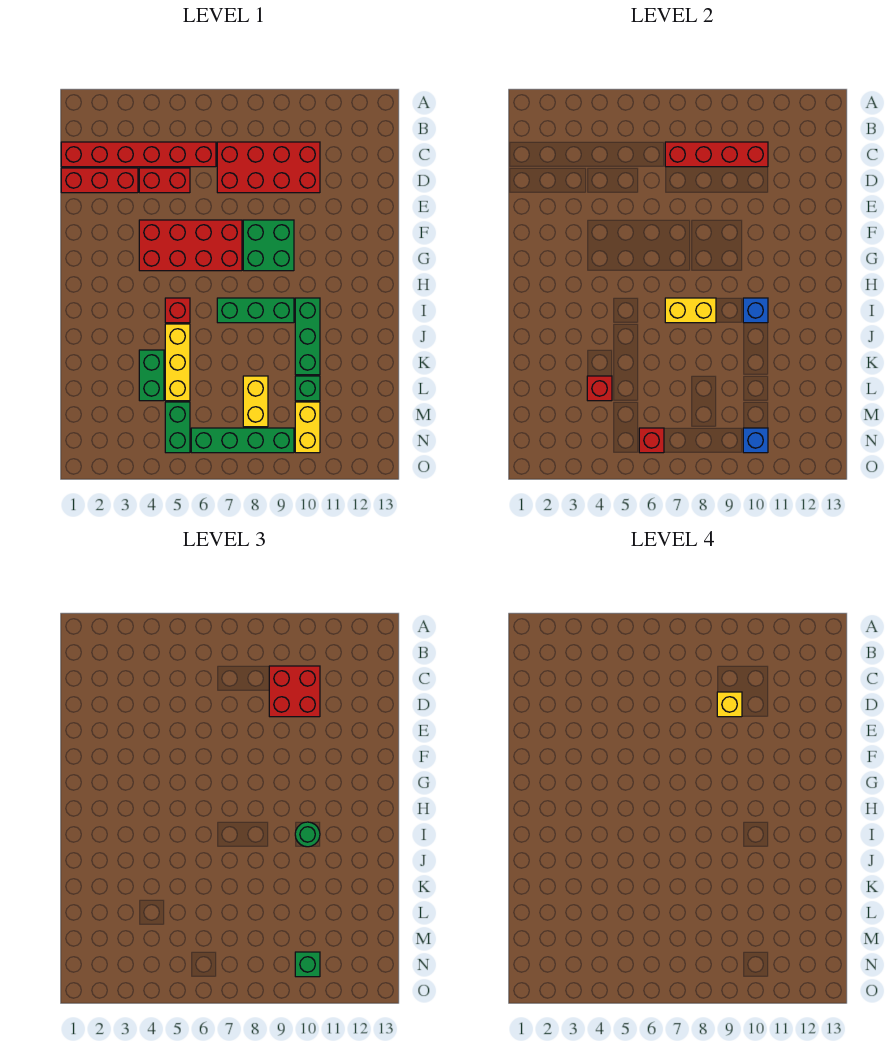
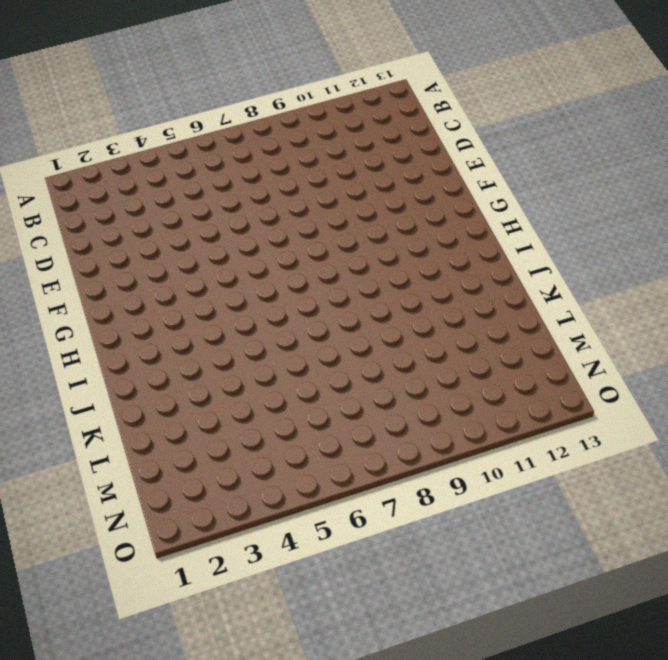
none -> red brick C1:C6 level 1
none -> red brick C7:D10 level 1
none -> red brick D1:D3 level 1

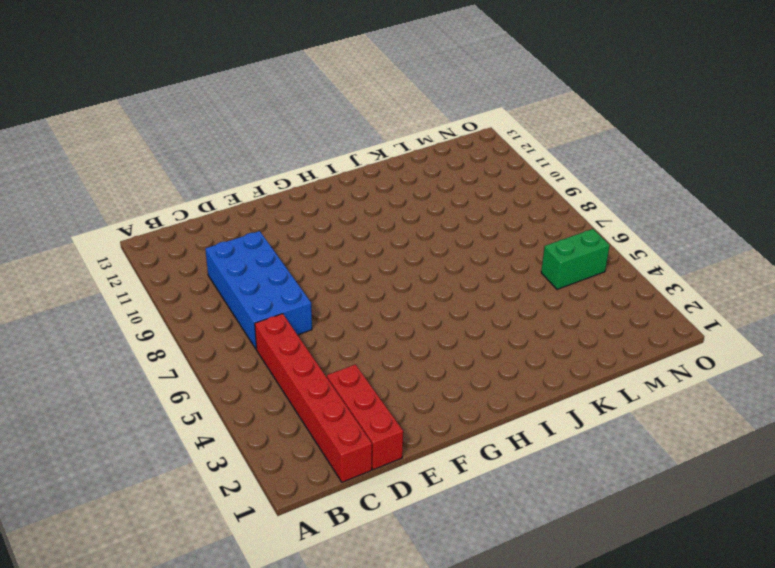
blue brick C7:D10 level 1 -> red brick C7:D10 level 1
none -> red brick D4:D5 level 1
none -> red brick F4:G7 level 1
none -> green brick F8:G9 level 1

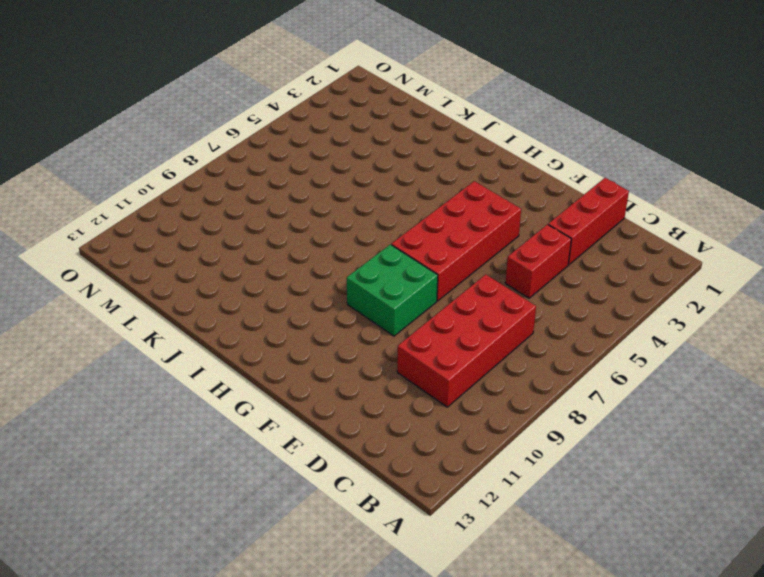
none -> red brick C1:C6 level 1
none -> red brick I5 level 1
none -> green brick I7:I9 level 1

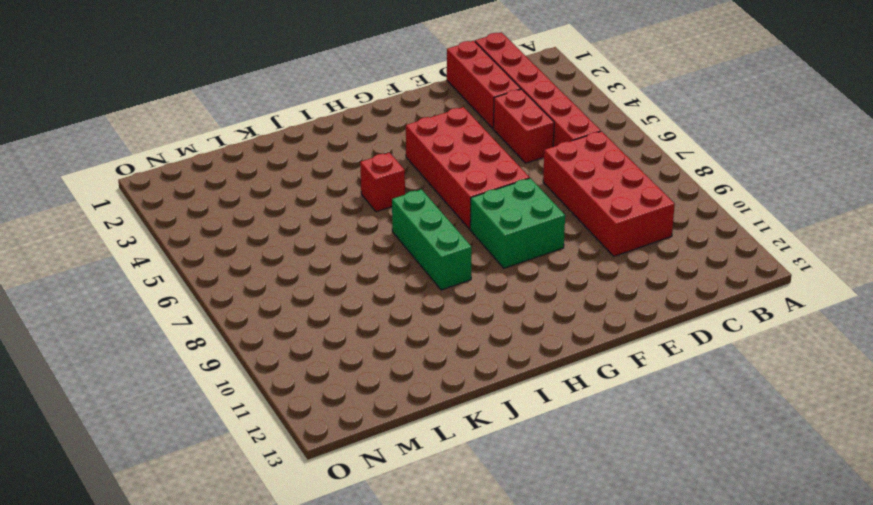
none -> green brick I10:K10 level 1
none -> yellow brick J5:L5 level 1
none -> green brick K4:L4 level 1

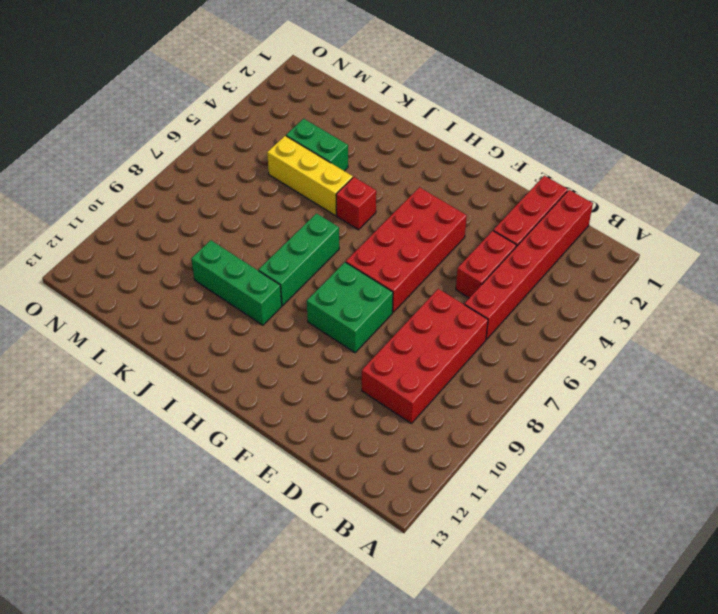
none -> yellow brick L8:M8 level 1
none -> green brick L10 level 1
none -> green brick M5:N5 level 1

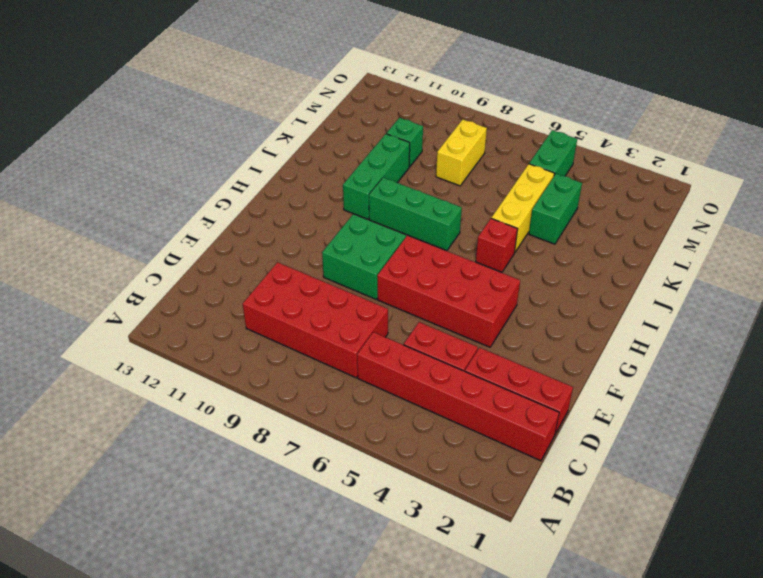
none -> yellow brick M10:N10 level 1
none -> green brick N6:N9 level 1
none -> red brick C7:C10 level 2

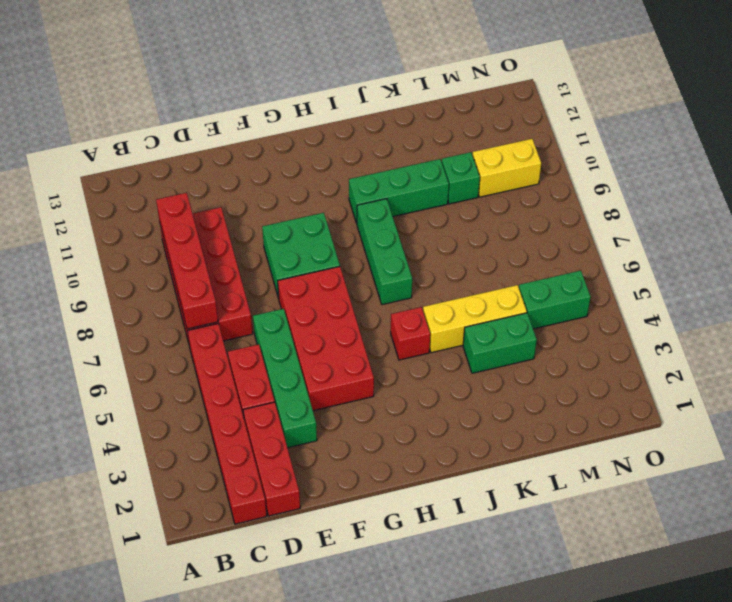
green brick E3:E6 level 1 -> green brick N6:N9 level 1
none -> yellow brick L8:M8 level 1
none -> yellow brick I7:I8 level 2
none -> blue brick I10 level 2

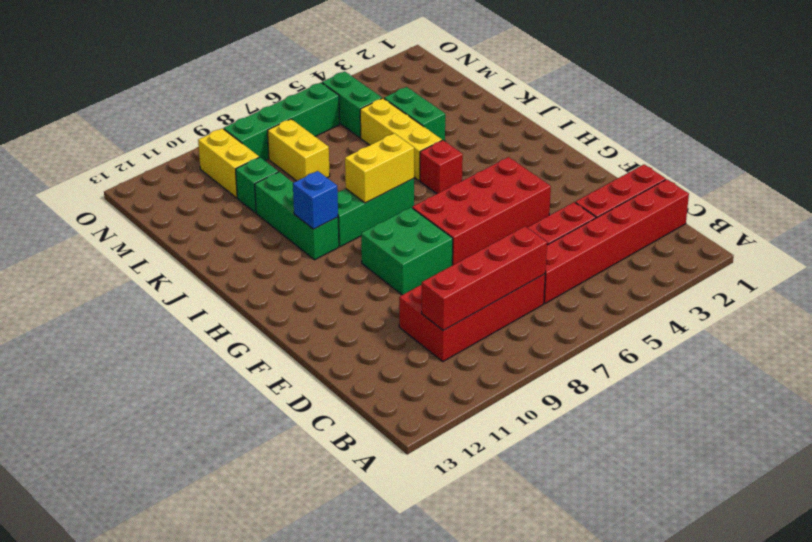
none -> red brick L4 level 2
none -> red brick N6 level 2
none -> blue brick N10 level 2

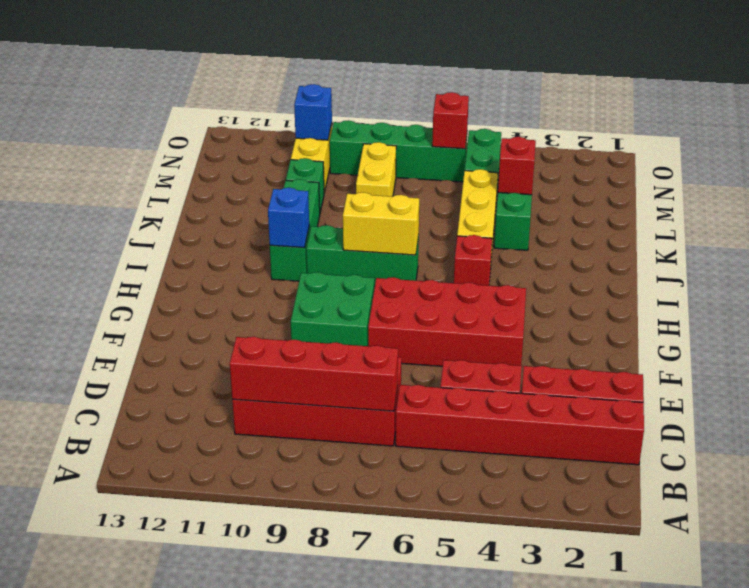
none -> red brick C9:D10 level 3
none -> green round brick I10 level 3
none -> green brick N10 level 3

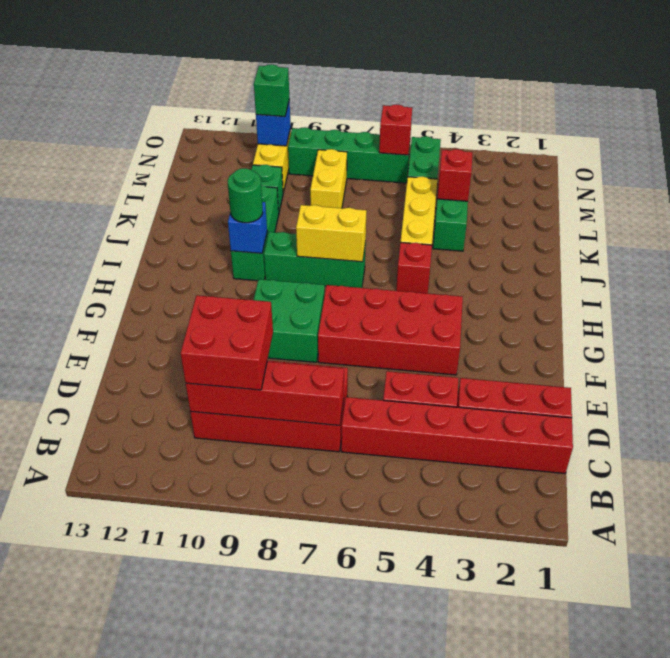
none -> yellow brick D9 level 4

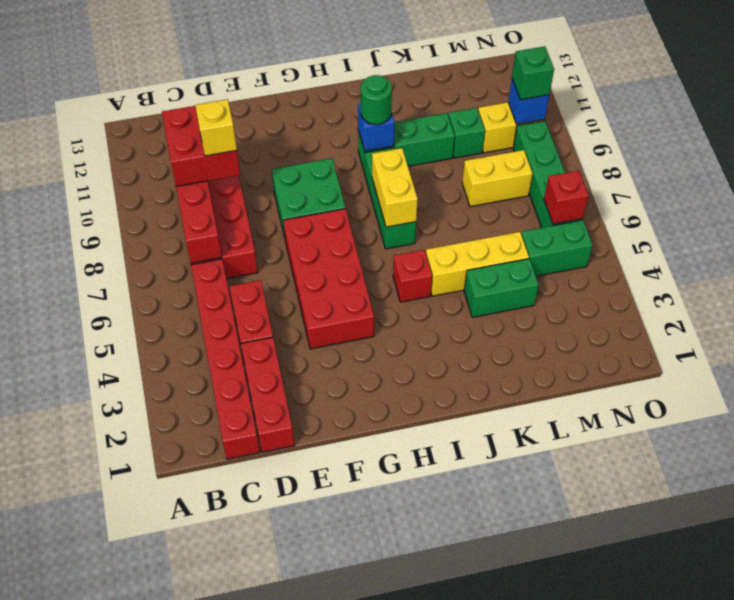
none -> red brick L4 level 2

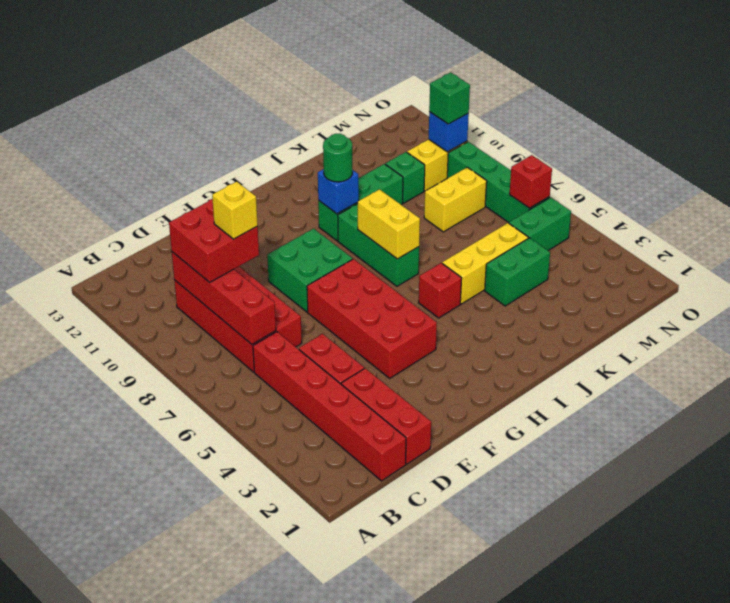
none -> red brick L4 level 2

